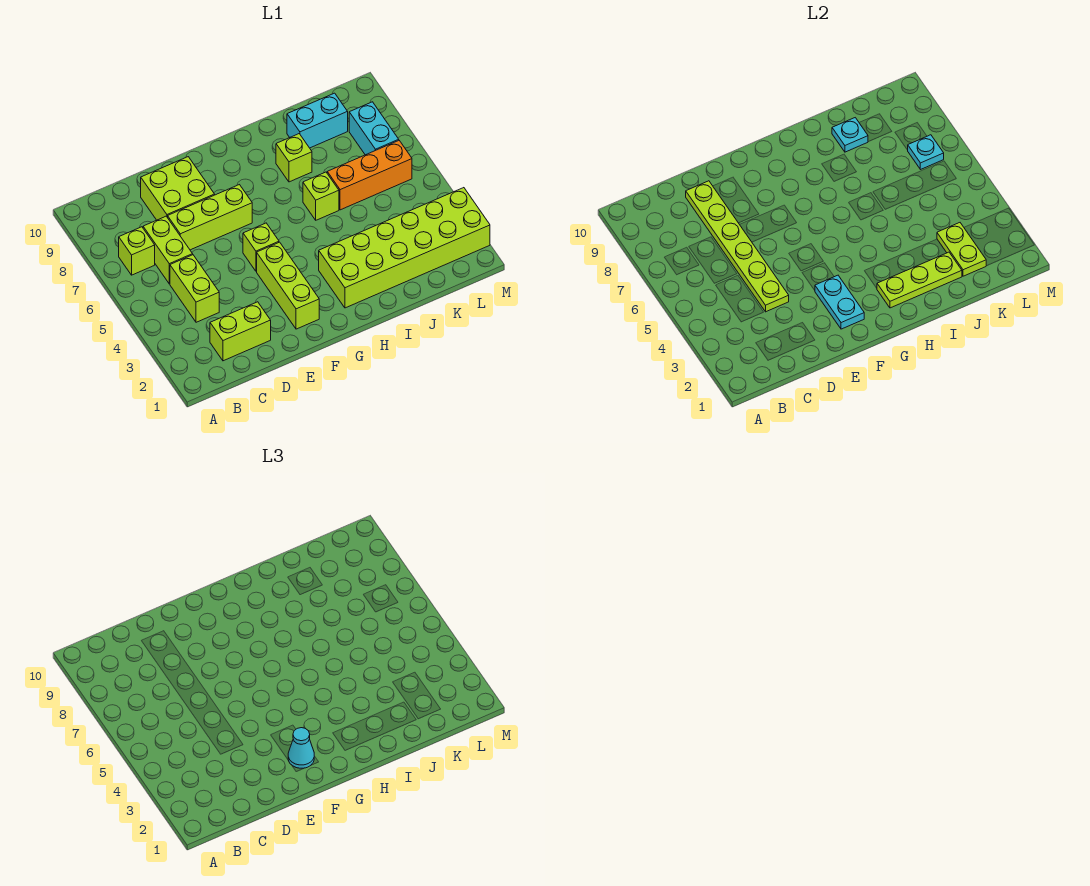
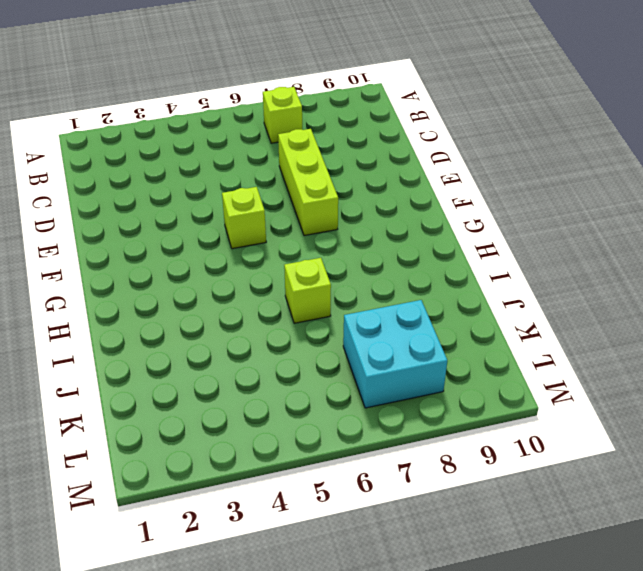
cyan brick K7:L8 level 1 -> cyan brick L7:L8 level 1
none -> lime brick C2:D2 level 1
none -> lime brick C4:C5 level 1
none -> lime brick C6:C7 level 1

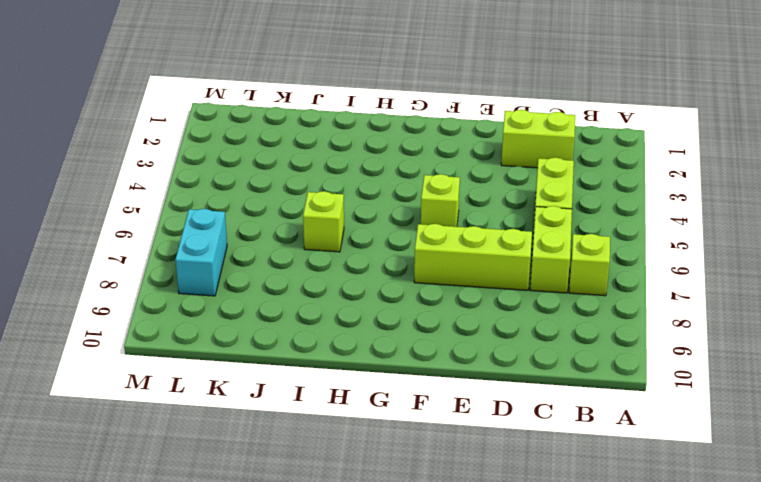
none -> lime brick D8:E9 level 1
none -> lime brick F2:F4 level 1
none -> lime brick H2:M3 level 1

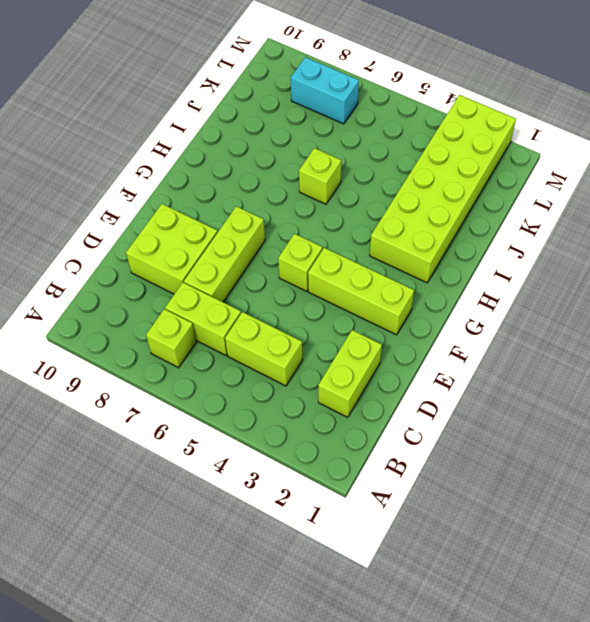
none -> lime brick I8 level 1
none -> orange brick J6:L6 level 1
none -> cyan brick J9:K9 level 1

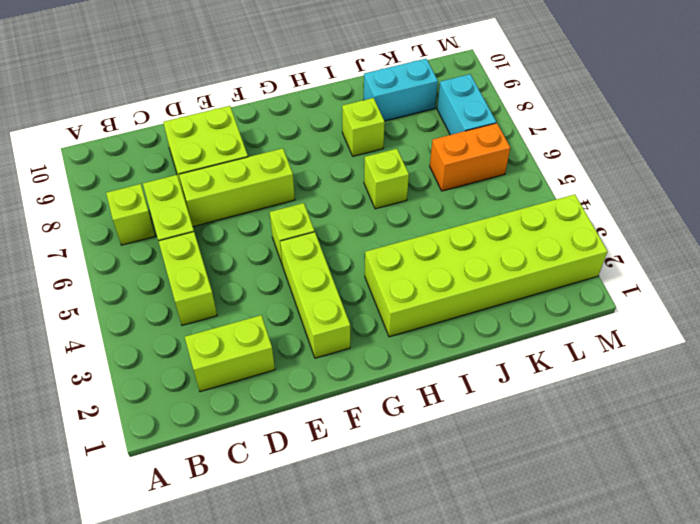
orange brick K6:L6 level 1 -> orange brick J6:L6 level 1
none -> lime plate D4:D9 level 2
none -> cyan plate F2:F3 level 2
none -> lime plate H2:J2 level 2

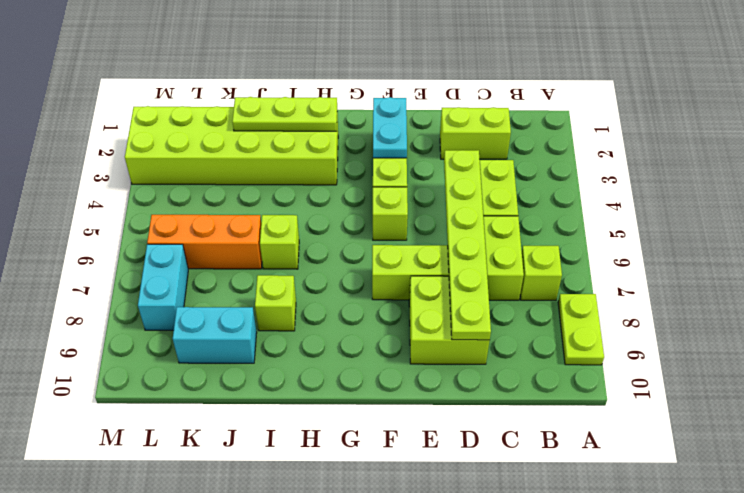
lime plate A8:A9 level 1 -> lime plate K2:K3 level 2
none -> cyan plate J9 level 2
none -> cyan plate L7 level 2
none -> cyan cone F2 level 3

